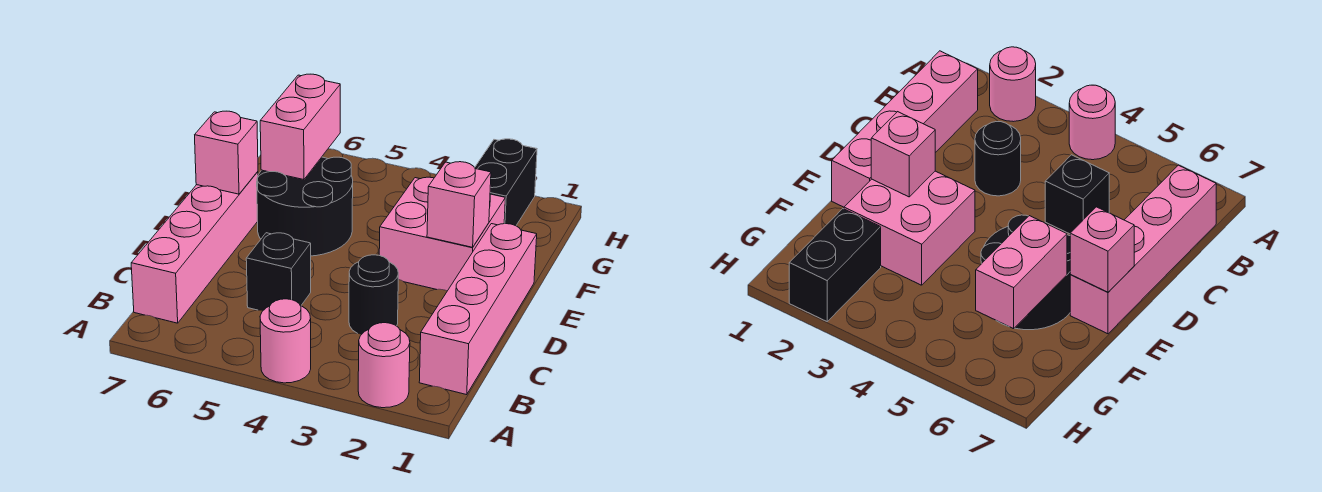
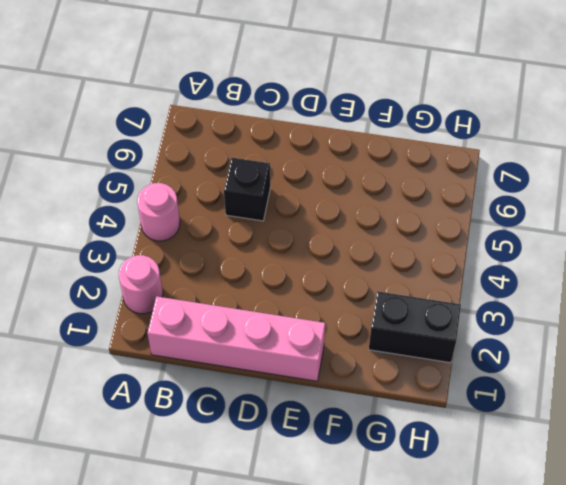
none -> pink brick B7:E7 level 1
none -> black round brick C3 level 1
none -> pink brick E2:F3 level 1

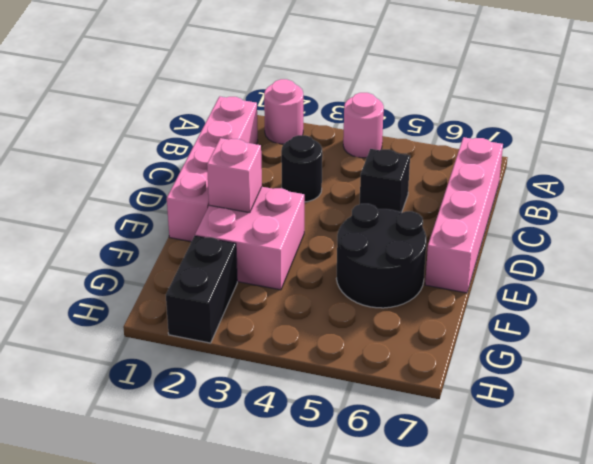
none -> pink brick E7 level 2
none -> pink brick F6:G6 level 2

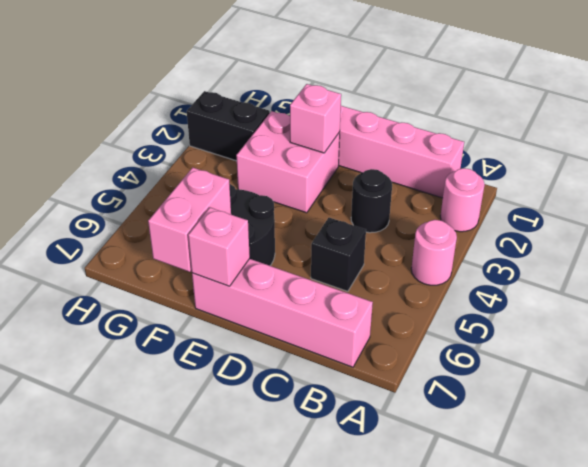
pink brick F6:F7 level 2 -> pink brick F6:G6 level 2

